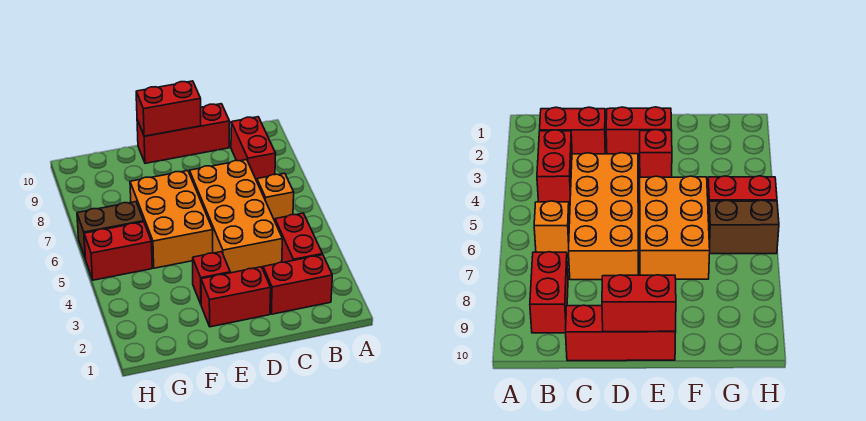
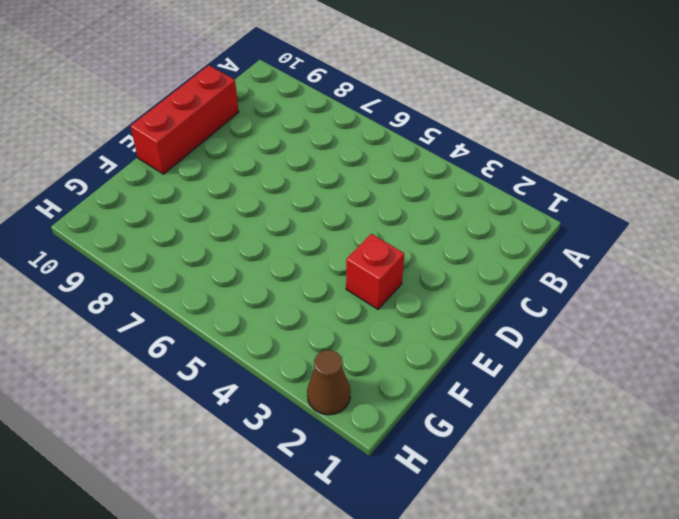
brown cone H2 level 1 -> none
none -> red brick B2:C2 level 1
none -> red brick B3:B4 level 1
none -> orange brick B6 level 1

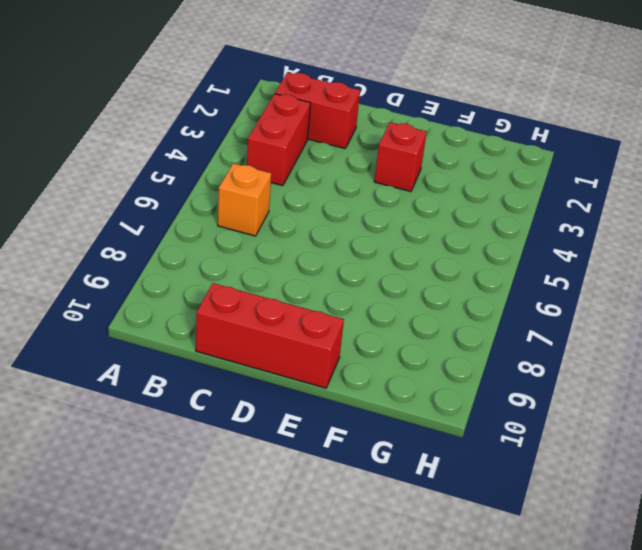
none -> red brick B8:B9 level 1
none -> orange brick C4:D7 level 1
none -> red brick D2:E2 level 1

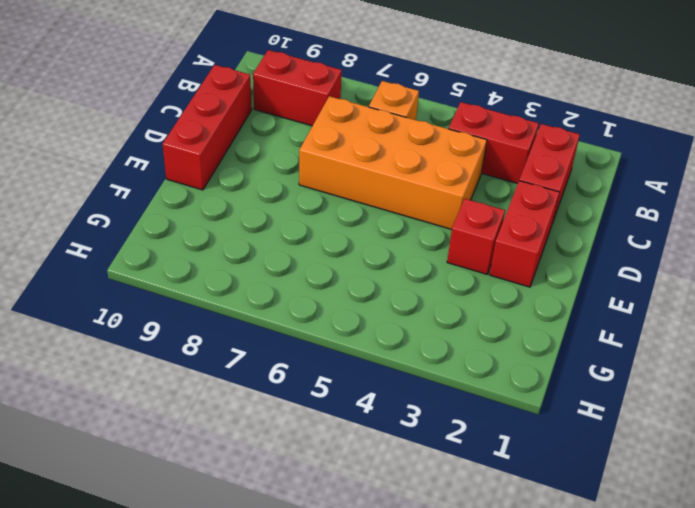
none -> orange brick E5:F7 level 1
none -> red brick G5:H5 level 1
none -> brown brick G6:H6 level 1

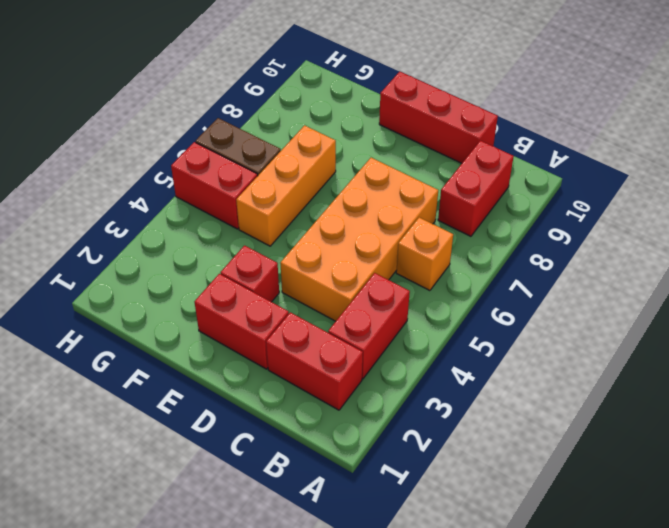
orange brick F5:F7 level 1 -> orange brick E5:F7 level 1
none -> red brick D10:E10 level 2

